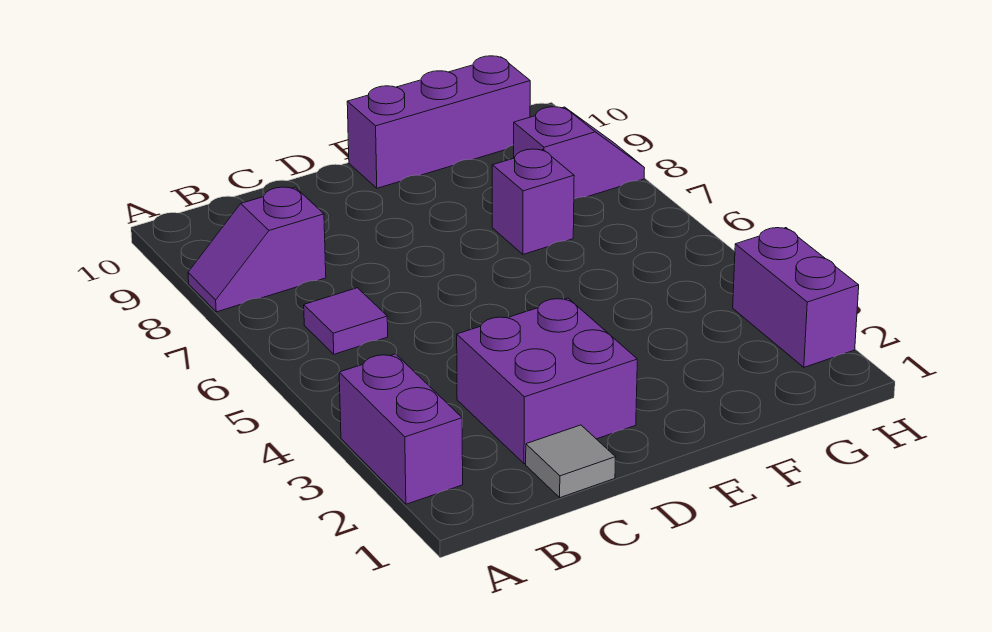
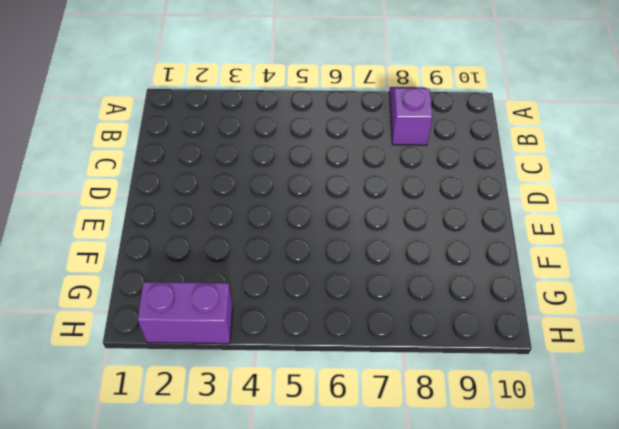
none -> purple brick A2:A3 level 1
none -> purple tile B6 level 1

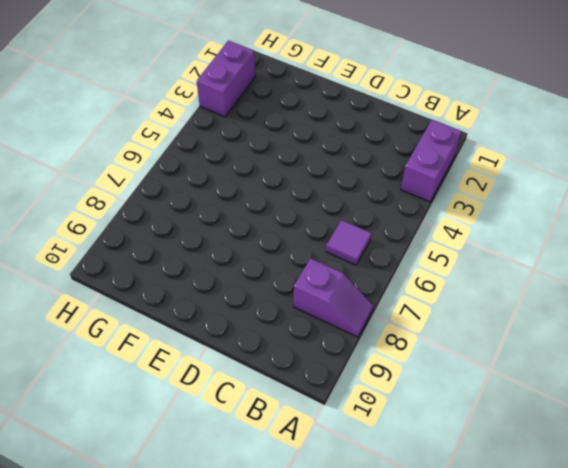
none -> grey tile C1 level 1
none -> purple brick C2:D3 level 1

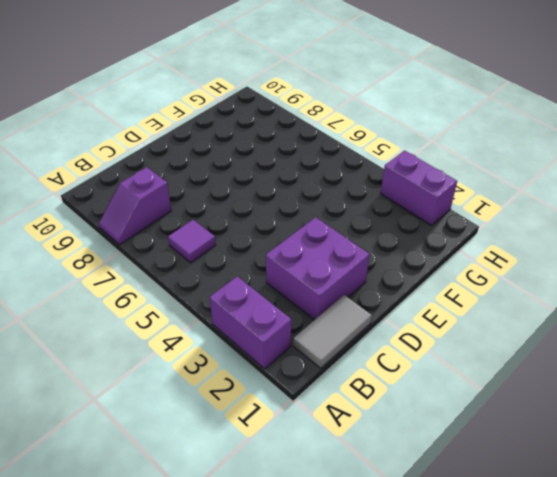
grey tile B1:C1 level 1 -> grey tile C1 level 1
none -> purple brick E10:G10 level 1
none -> purple brick F7 level 1

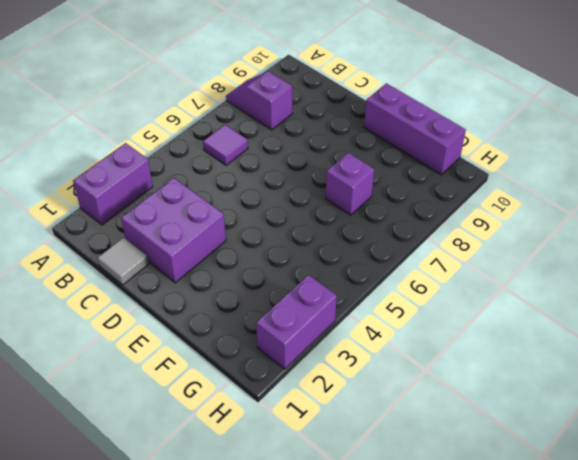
none -> purple slope G8:H8 level 1 top G

